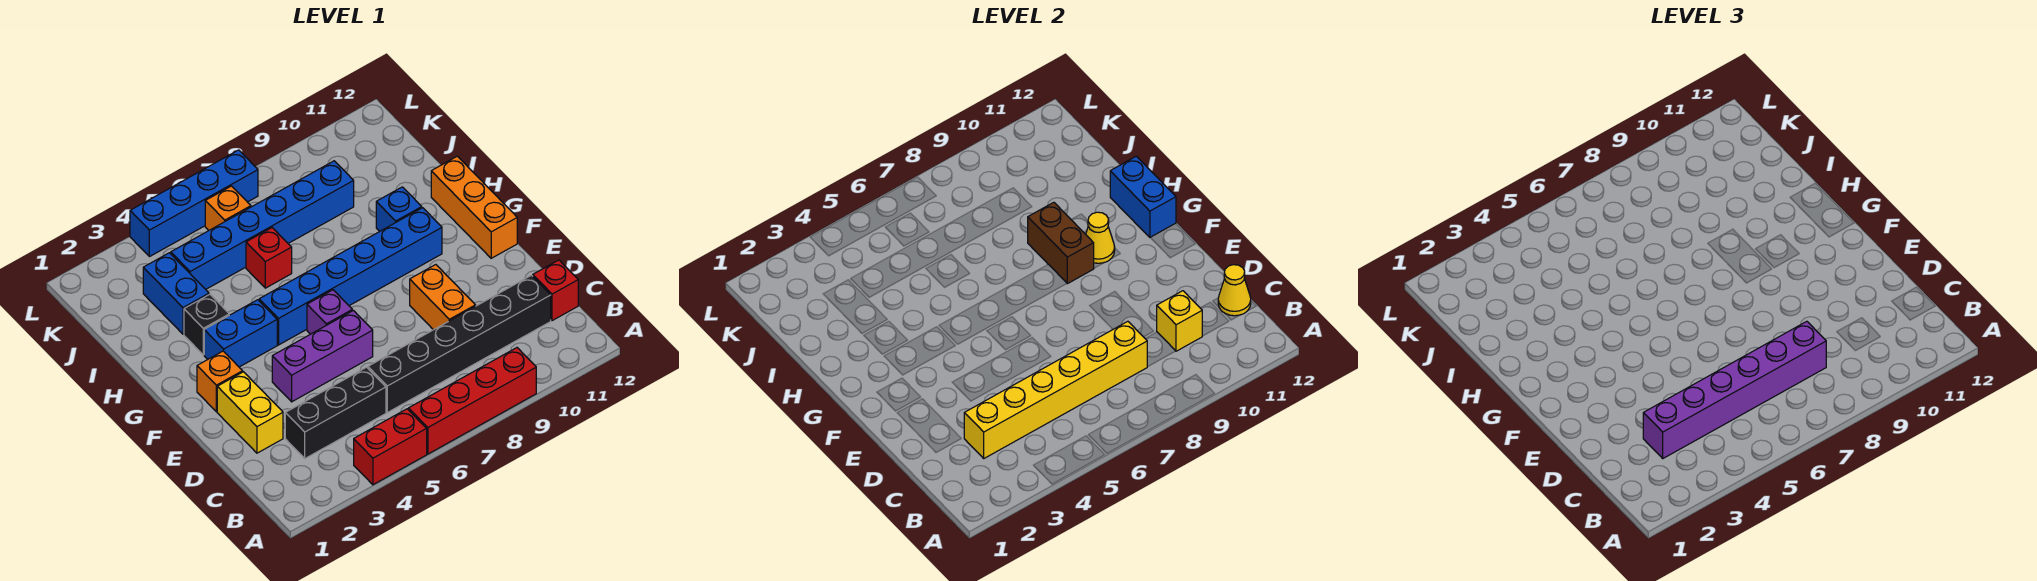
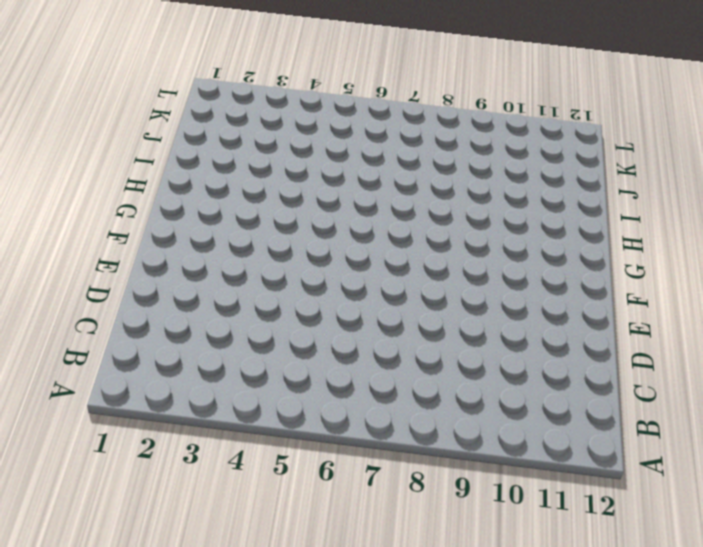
none -> red brick A4:A5 level 1
none -> red brick A6:A9 level 1
none -> black brick C3:C5 level 1

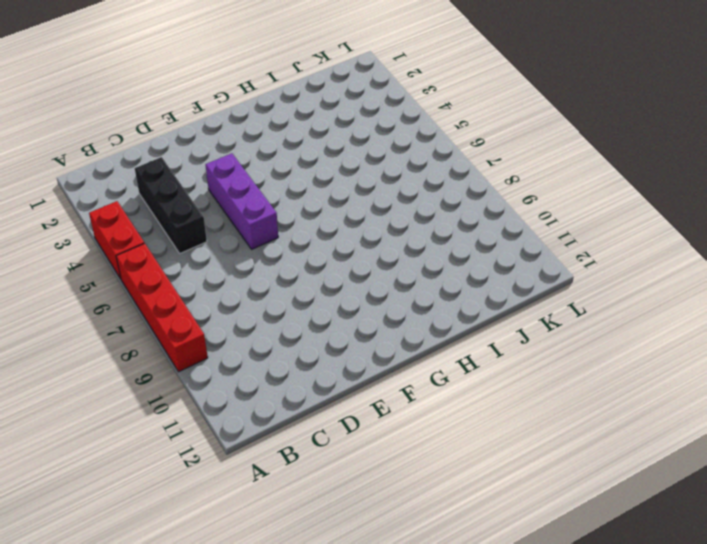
none -> black brick C6:C11 level 1
none -> red brick C12 level 1
none -> yellow brick D2:E2 level 1

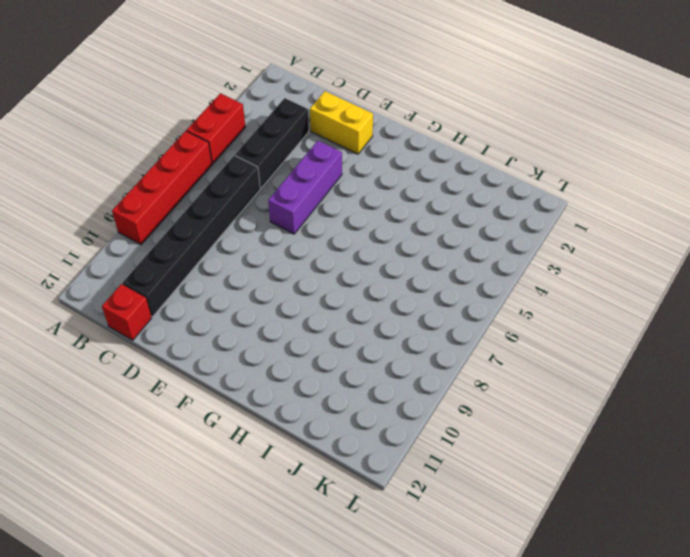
none -> orange brick D9:E9 level 1
none -> orange brick F2 level 1
none -> purple brick F6 level 1

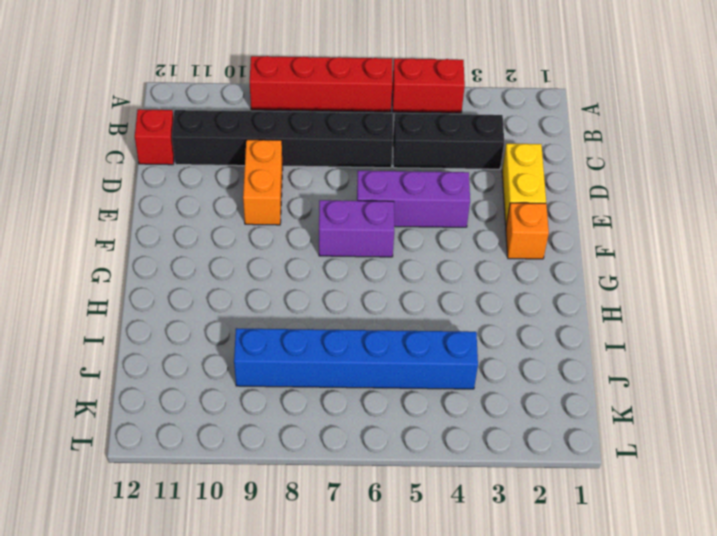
purple brick F6:F7 level 1 -> purple brick F6 level 1
none -> orange brick F12:H12 level 1
none -> blue brick G3:G4 level 1
none -> blue brick G5:G10 level 1

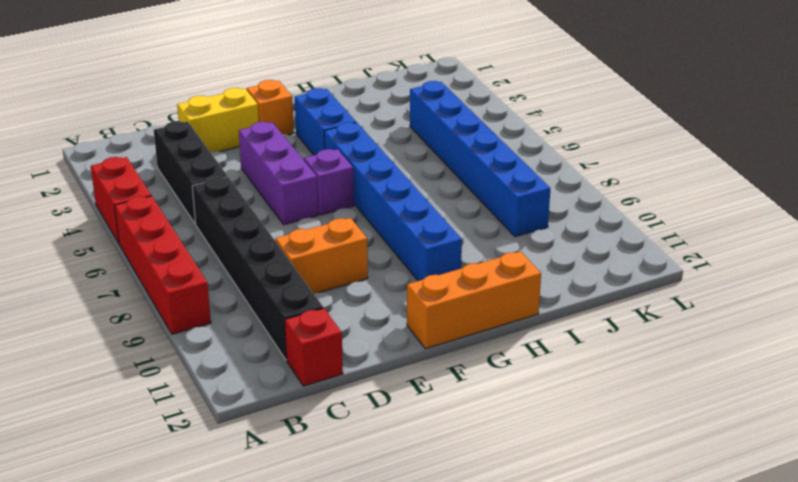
none -> black brick H3 level 1
none -> blue brick H10 level 1
none -> blue brick I3:J3 level 1

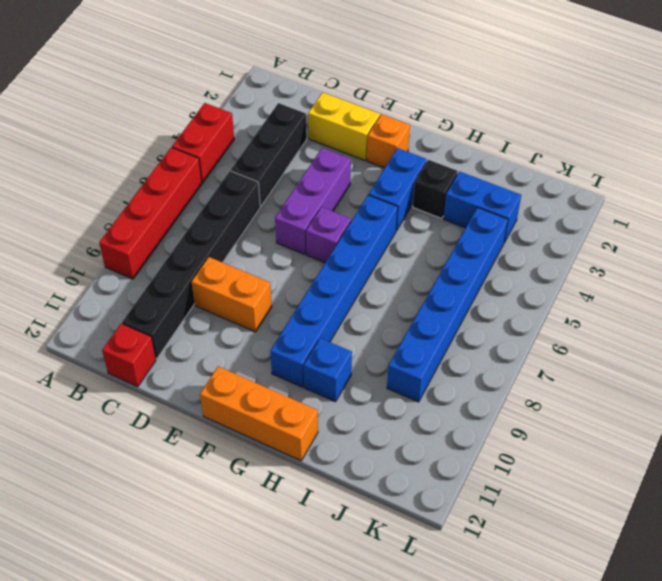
none -> red brick I6 level 1
none -> orange brick K6 level 1
none -> blue brick L4:L7 level 1

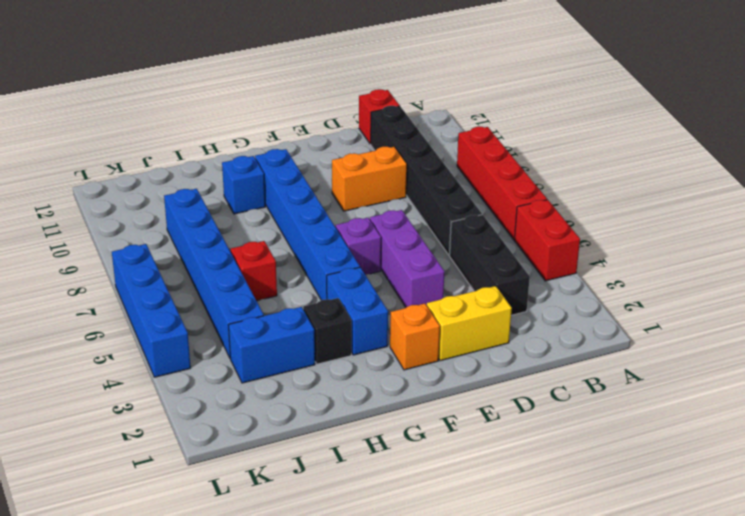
none -> orange brick F12:H12 level 1
none -> orange brick K6 level 1
none -> yellow brick C3:C8 level 2

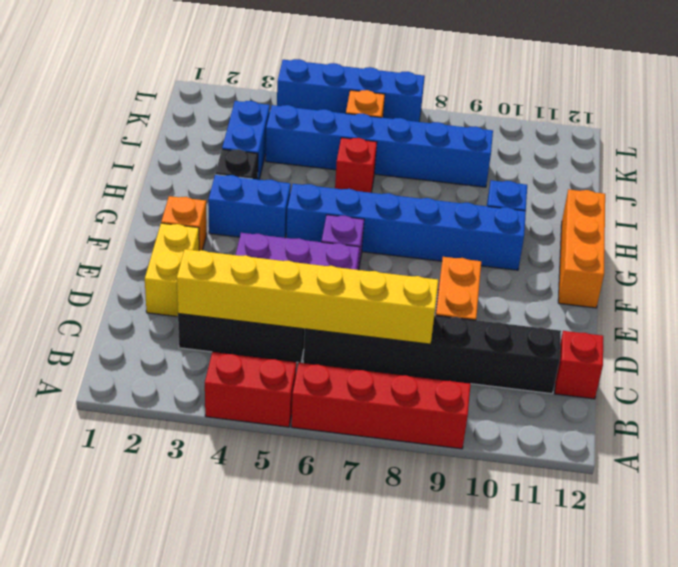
none -> yellow brick C10 level 2
none -> yellow cone C12 level 2
none -> brown brick G9:H9 level 2

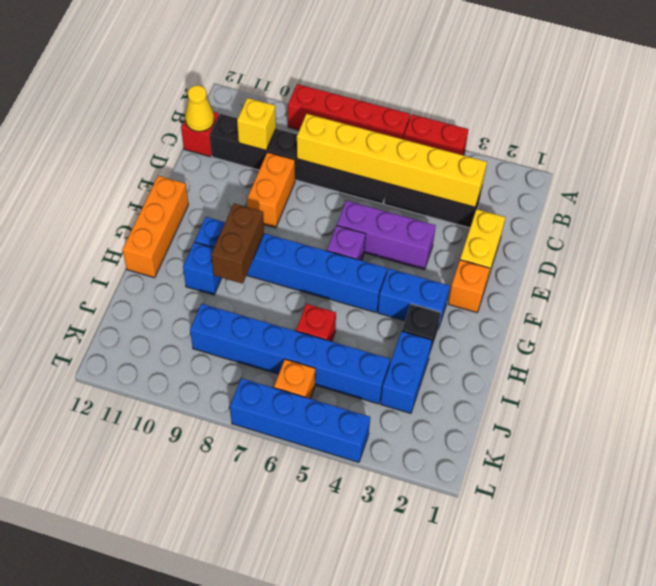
none -> yellow cone G10 level 2
none -> blue brick G12:H12 level 2
none -> purple brick C3:C8 level 3

